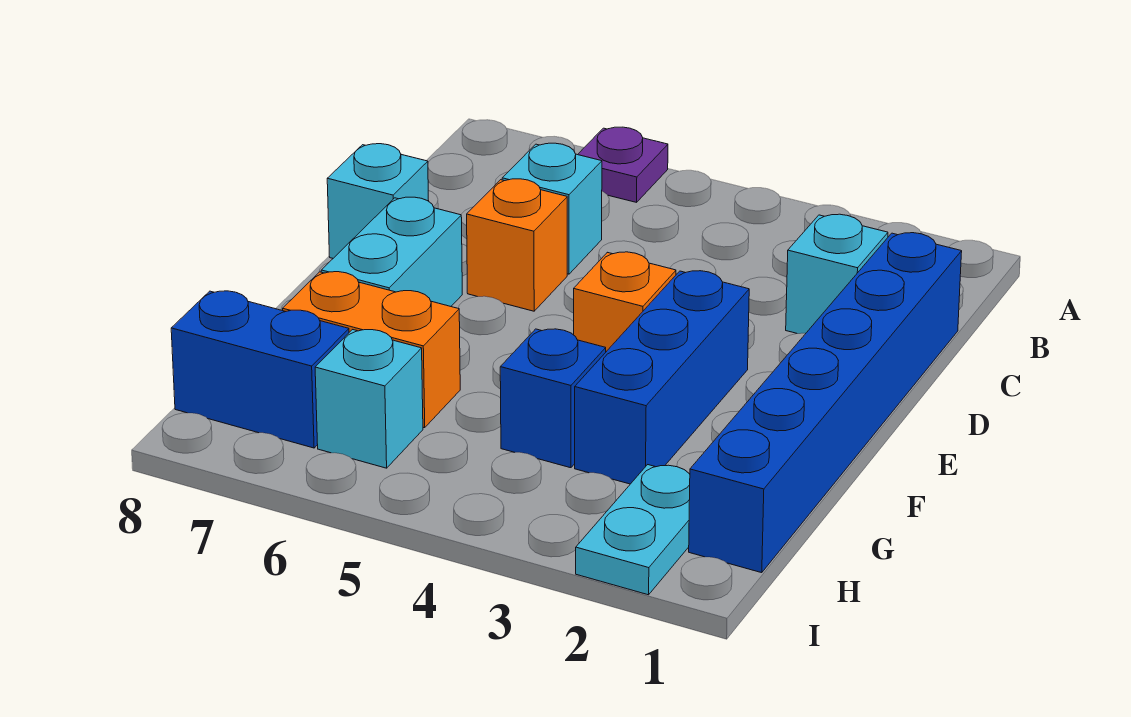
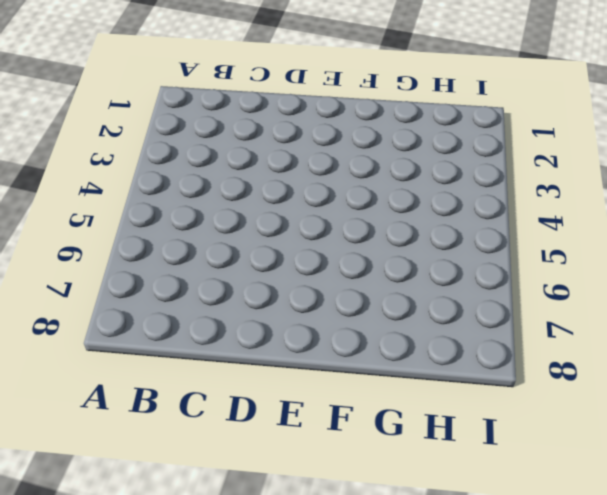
none -> purple plate A6 level 1
none -> blue brick C1:H1 level 1
none -> cyan brick C2 level 1

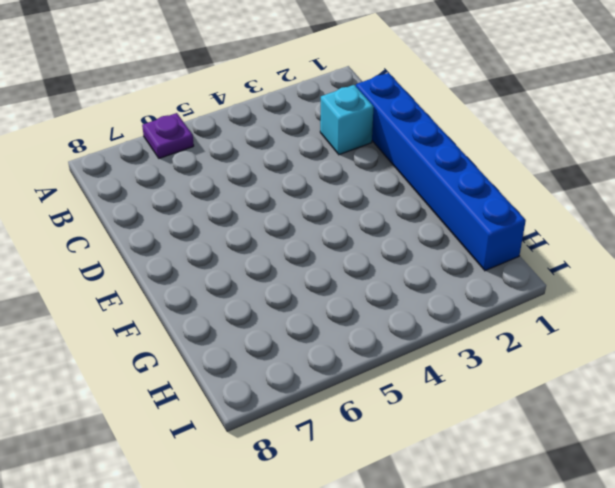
none -> cyan brick C6 level 1
none -> orange brick D6 level 1
none -> cyan brick D8 level 1

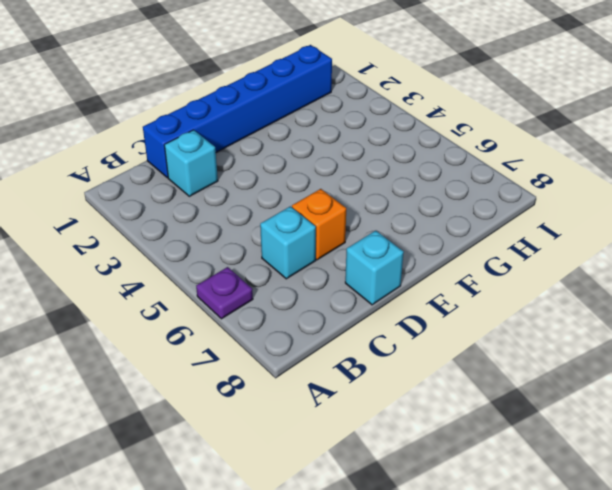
none -> blue brick E3:G3 level 1
none -> orange brick E4 level 1
none -> cyan brick E7:F7 level 1

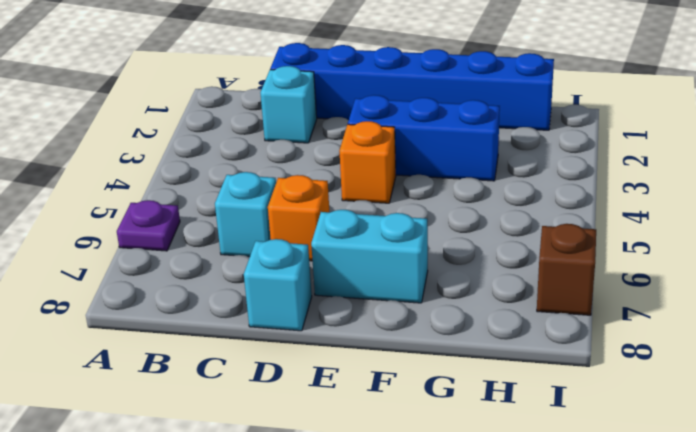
brown brick I7 level 1 -> none
none -> blue brick G4 level 1
none -> orange brick G6:G7 level 1
none -> cyan plate H2:I2 level 1

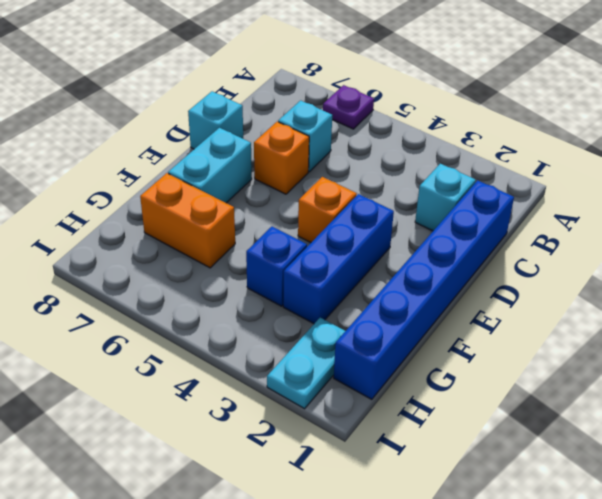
none -> cyan brick H6 level 1
none -> blue brick H7:H8 level 1

